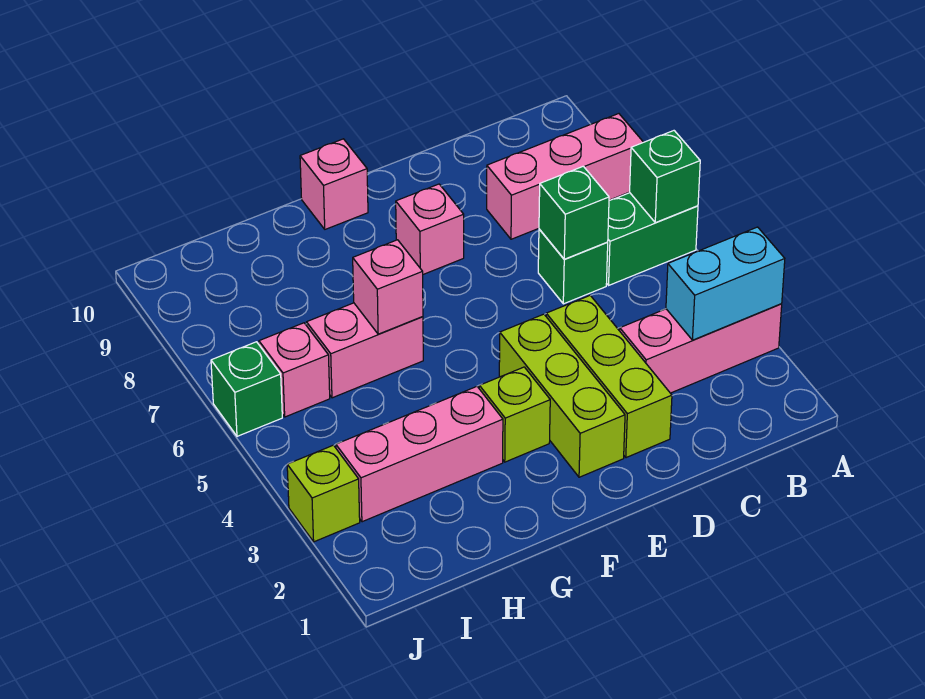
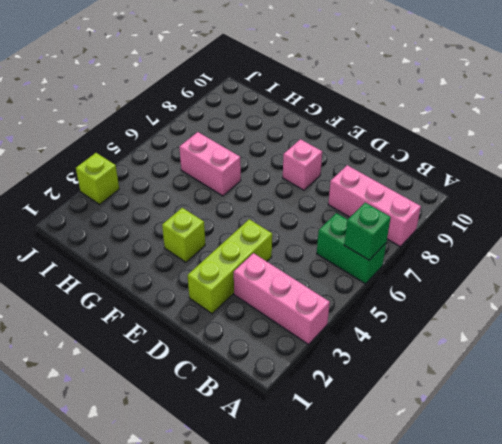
none -> green brick C6 level 1
none -> lime brick E2:E4 level 1
none -> pink brick F10 level 1

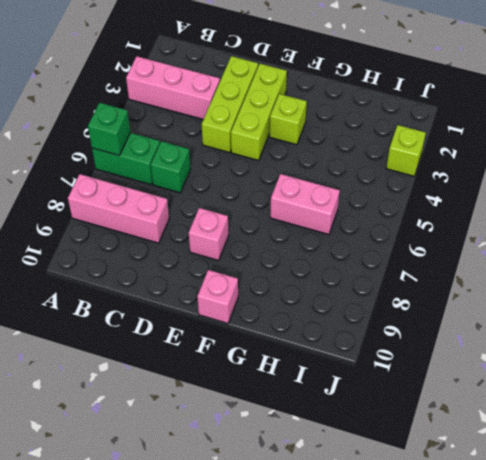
none -> pink brick G3:I3 level 1
none -> pink brick I6 level 1
none -> green brick J6 level 1

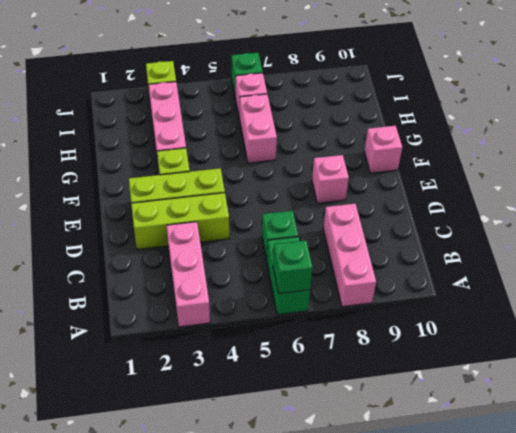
none -> cyan brick A3:B3 level 2
none -> green brick C6 level 2
none -> pink brick G6 level 2

